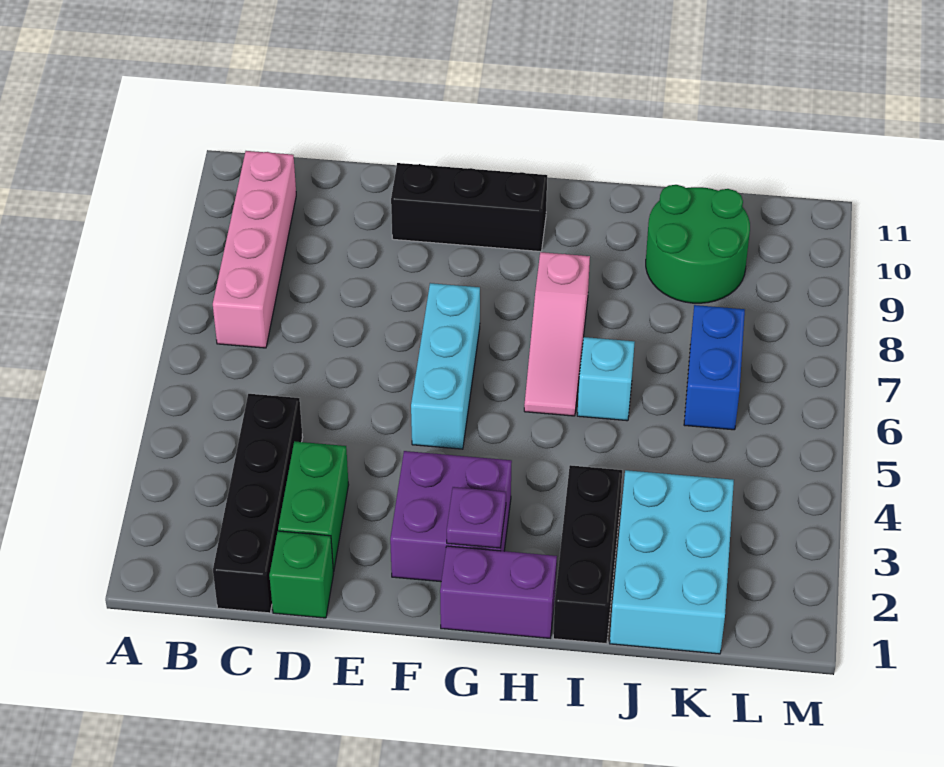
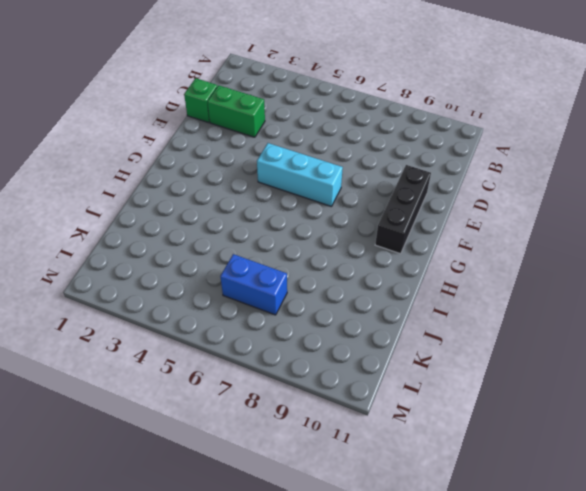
none -> pink brick B7:B10 level 1
none -> black brick C1:C4 level 1
none -> purple brick F2:G3 level 1

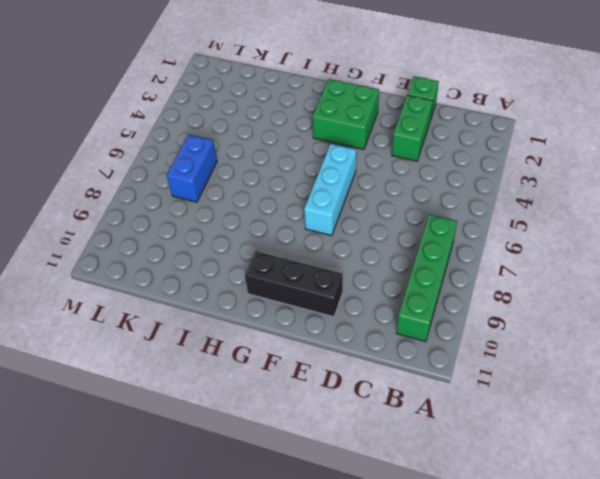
green brick B7:B10 level 1 -> pink brick B7:B10 level 1
green brick F2:G3 level 1 -> purple brick F2:G3 level 1
none -> black brick C1:C4 level 1
none -> purple brick G1:H1 level 1
none -> pink slope H6:H8 level 1 top 8

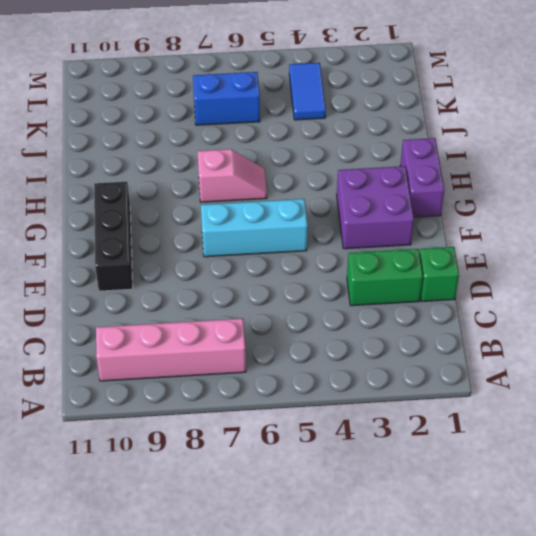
pink slope H6:H7 level 1 top 7 -> pink slope H6:H8 level 1 top 8
blue tile K4:L4 level 1 -> none
none -> black brick C1:C4 level 1
none -> black brick I1:I3 level 1
none -> cyan brick I6 level 1

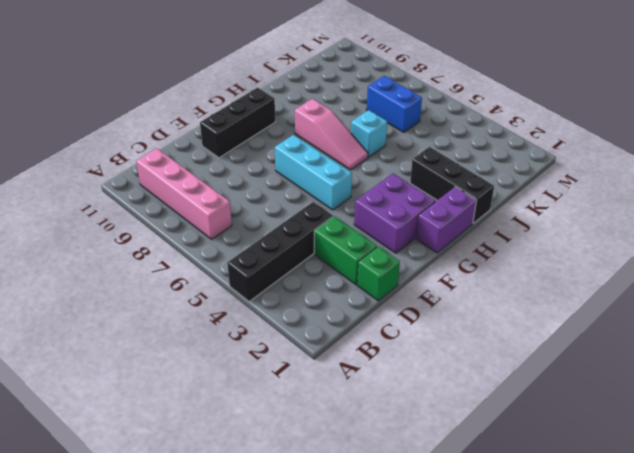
black brick A4:D4 level 1 -> black brick C1:C4 level 1
none -> cyan brick J1:K3 level 1
none -> green round brick J9:K10 level 1
none -> purple plate G2 level 2

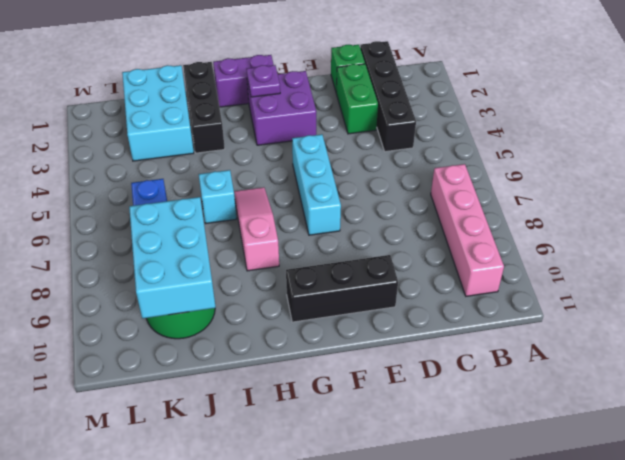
cyan brick J8:K10 level 2 -> none

